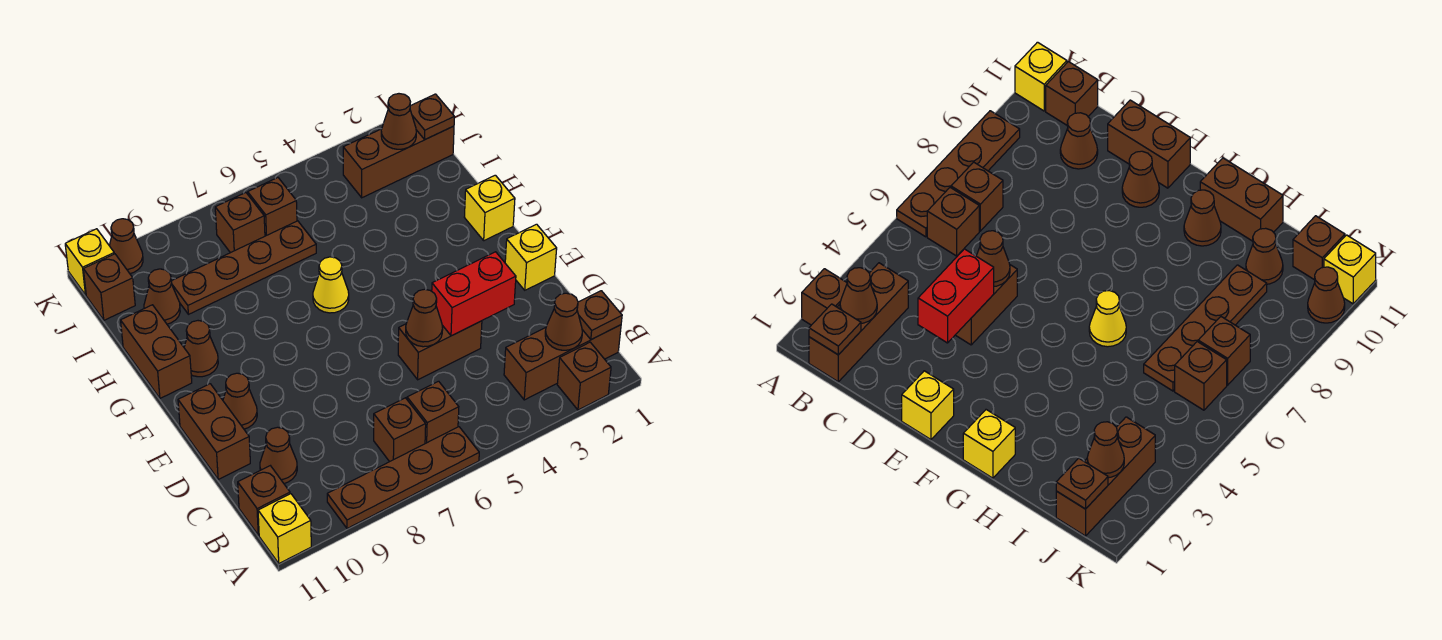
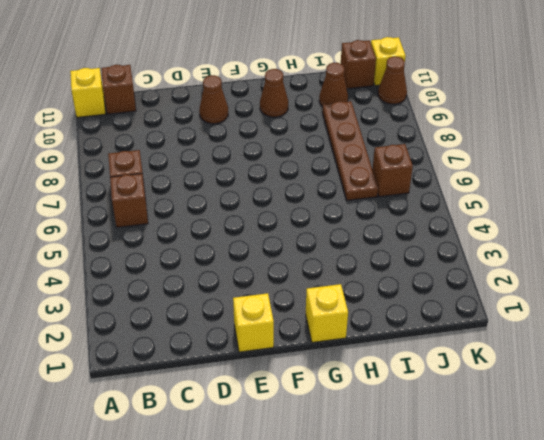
none -> brown brick A2 level 1
none -> brown plate A6:A9 level 1
none -> brown brick B1:B3 level 1
none -> brown cone C10 level 1

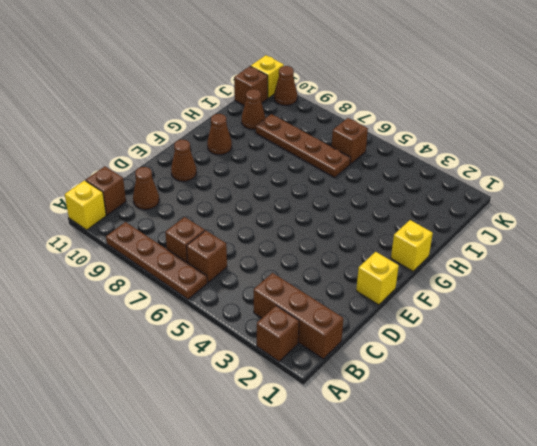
none -> brown brick D4:D5 level 1
none -> brown brick D11:E11 level 1
none -> yellow cone G6 level 1
none -> brown brick G11:H11 level 1

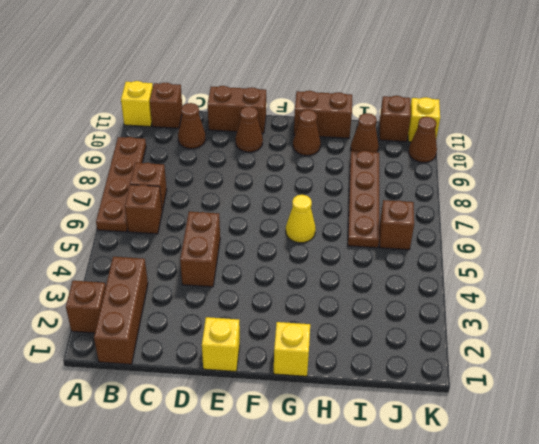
none -> brown brick J1:J3 level 1
none -> brown brick J7 level 1
none -> brown plate B1 level 2
none -> brown cone B2 level 2

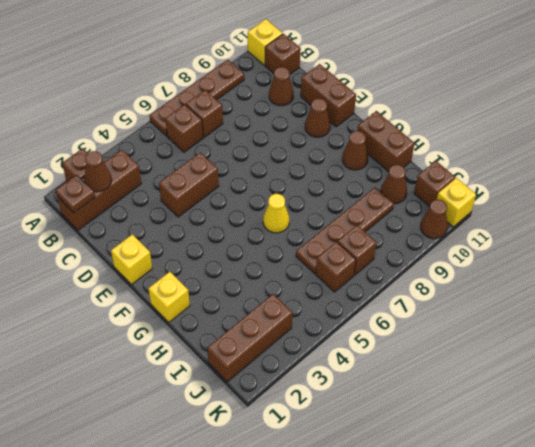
none -> red brick D3:D4 level 2
none -> brown cone D5 level 2
none -> brown plate J1 level 2
none -> brown cone J2 level 2

